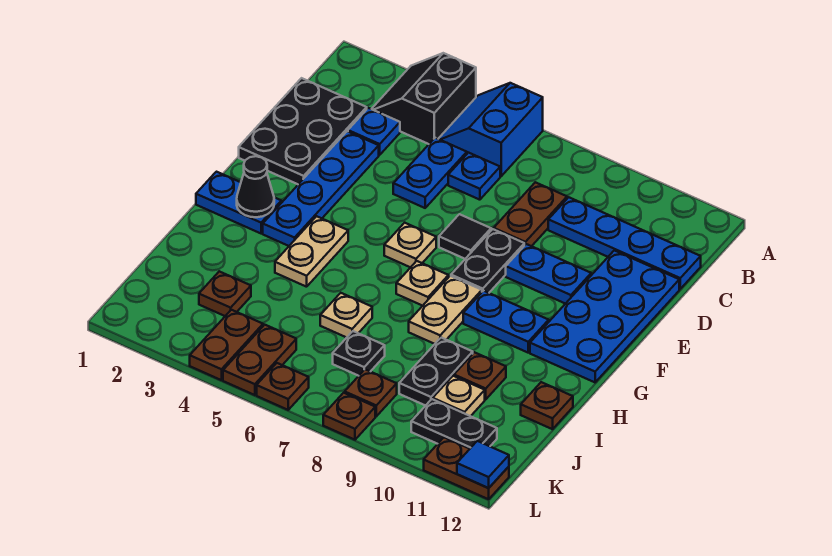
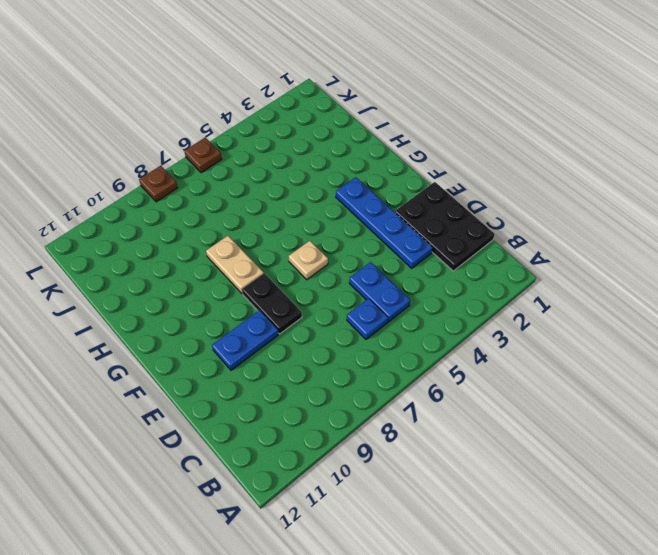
none -> black slope A3:B4 level 1 top 4
none -> blue slope A5:B6 level 1 top 6
none -> blue plate C3 level 1
none -> brown plate C8:D8 level 1

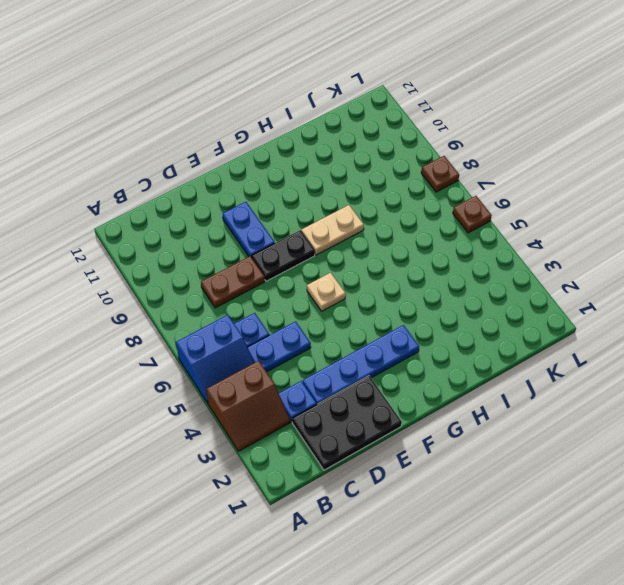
brown slope A3:B4 level 1 top 4 -> black slope A3:B4 level 1 top 4
none -> blue plate C9:C12 level 1
none -> blue plate D11:G12 level 1
none -> black tile E7 level 1
none -> blue plate G1:G2 level 1

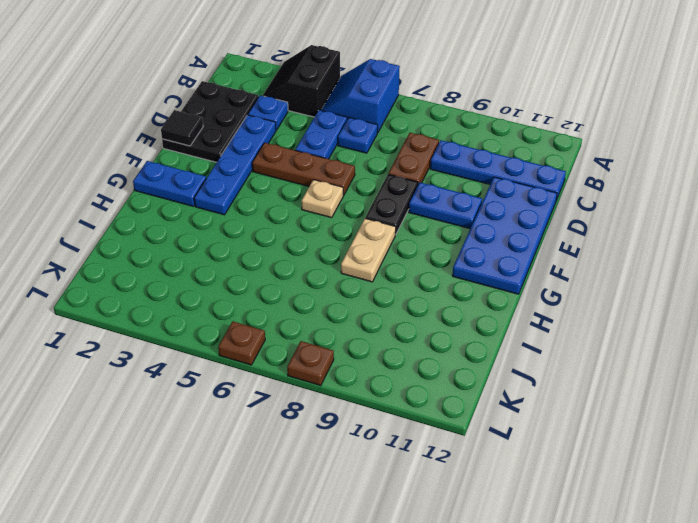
black tile E1 level 2 -> black tile E7 level 1
brown plate E4:E6 level 1 -> none
none -> tan plate G4:H4 level 1
none -> tan plate G7 level 1
none -> blue plate G9:G10 level 1
none -> tan plate I6 level 1

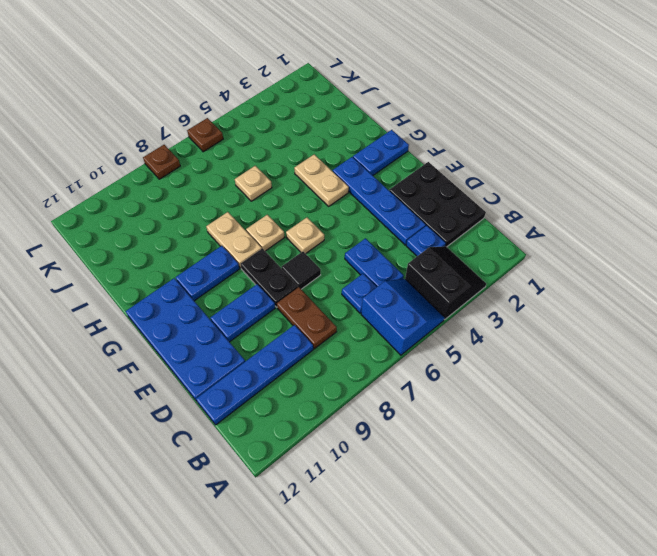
none -> black plate I9:J9 level 1
none -> brown plate I10 level 1
none -> brown plate I12 level 1
none -> brown plate J3 level 1

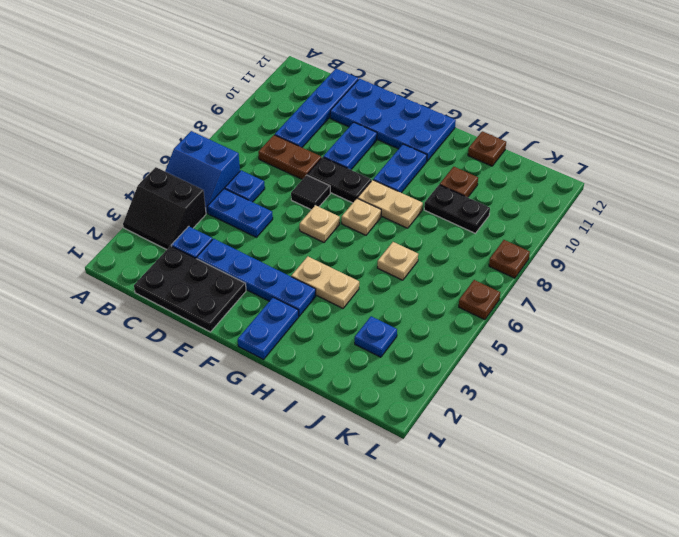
blue plate J3 level 1 -> brown plate J3 level 1
none -> black plate J7 level 1
none -> tan plate J10 level 1
none -> brown plate K4:L4 level 1
none -> brown plate K5:L5 level 1

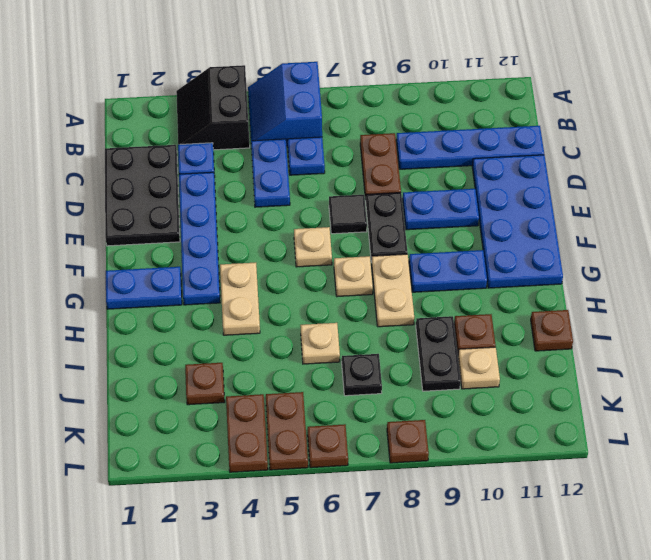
none -> brown plate K8 level 1
none -> black plate K10:K11 level 1
none -> brown plate L11:L12 level 1
none -> black cone G2 level 2

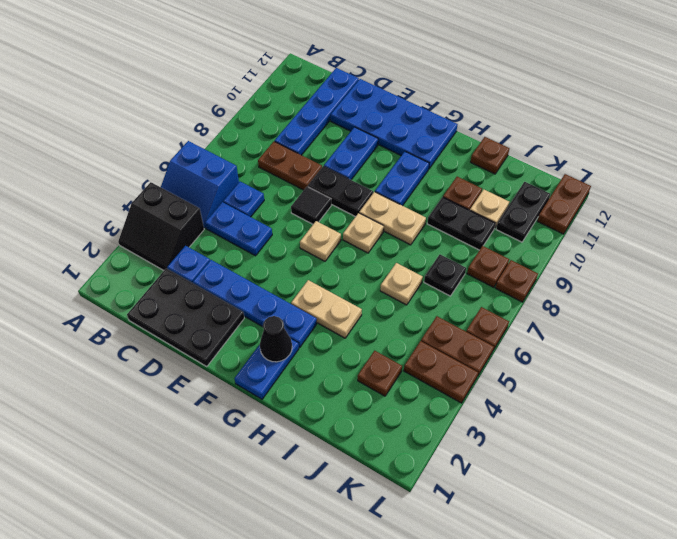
none -> blue tile L12 level 2

